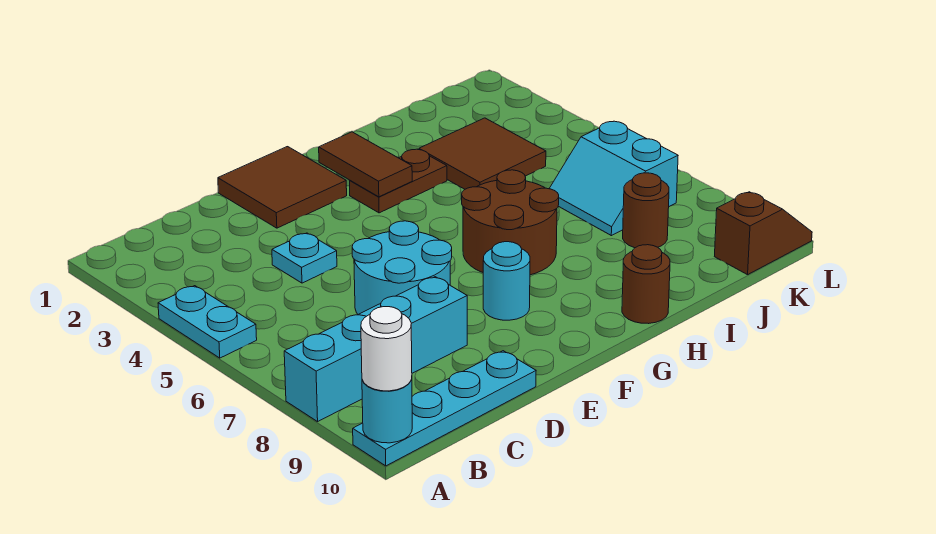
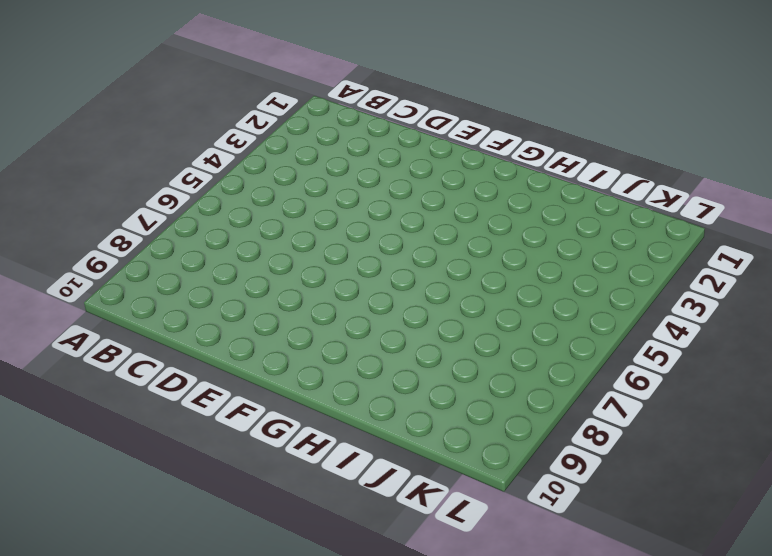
none -> cyan plate A4:A5 level 1
none -> cyan brick A8:D8 level 1
none -> cyan plate A10:D10 level 1

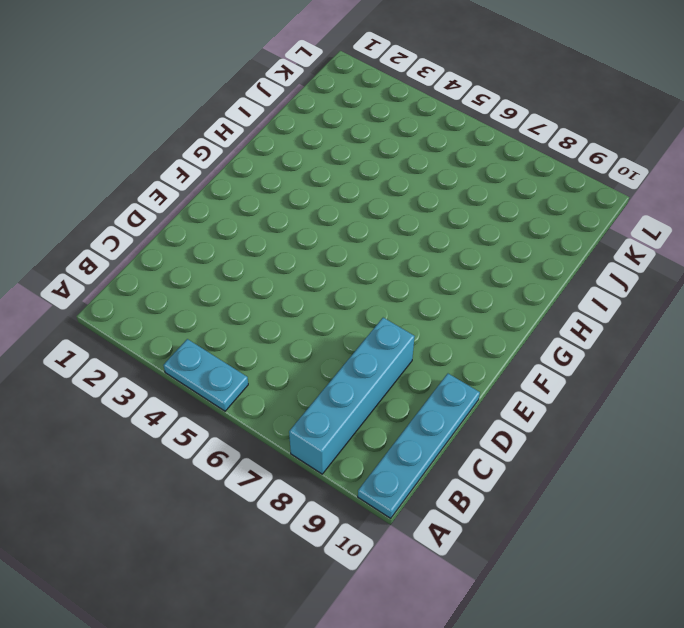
none -> cyan plate D4 level 1
none -> cyan round brick D6:E7 level 1
none -> brown tile E1:F2 level 1

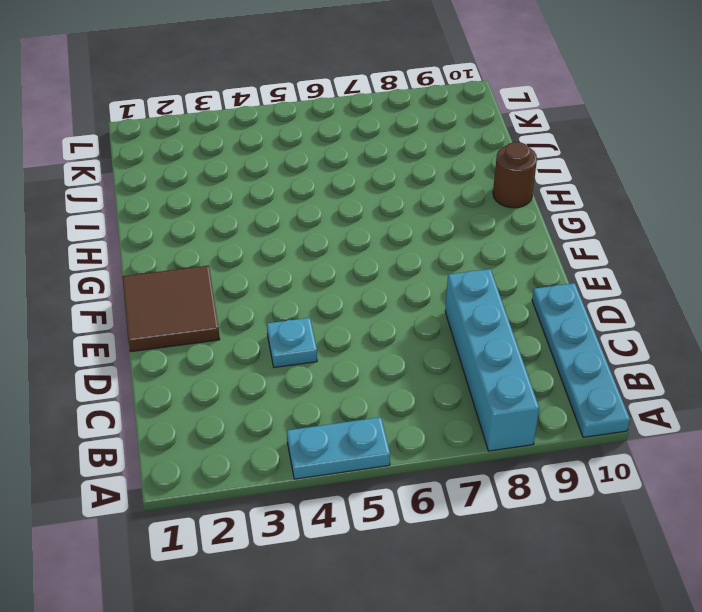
none -> cyan round brick D6:E7 level 1
none -> cyan round brick F8 level 1
none -> brown plate G3:H3 level 1

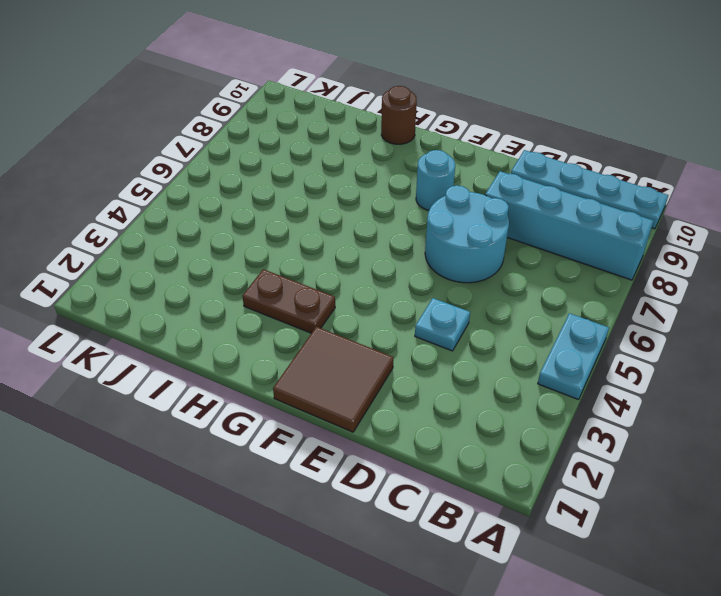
none -> brown round brick G6:H7 level 1
none -> brown tile I3:J4 level 1
none -> cyan slope J6:K7 level 1 top K

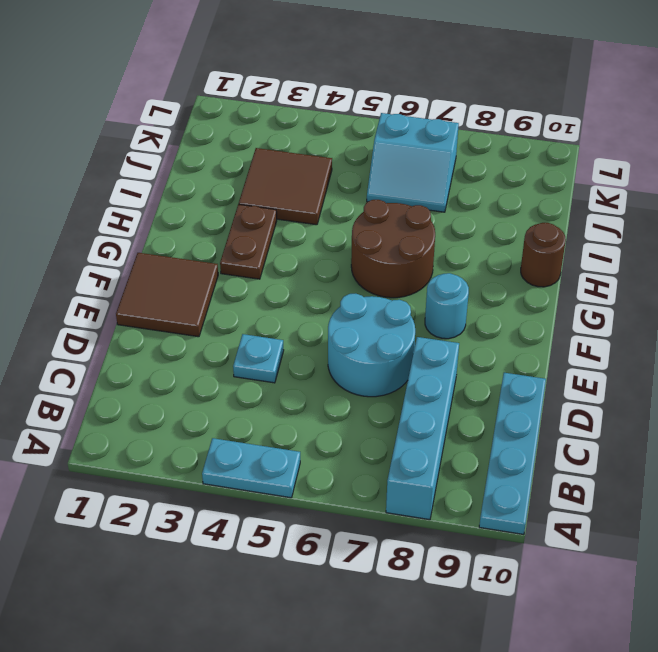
none -> brown round brick J8 level 1
none -> brown slope K10:L10 level 1 top K
none -> cyan round brick A10 level 2

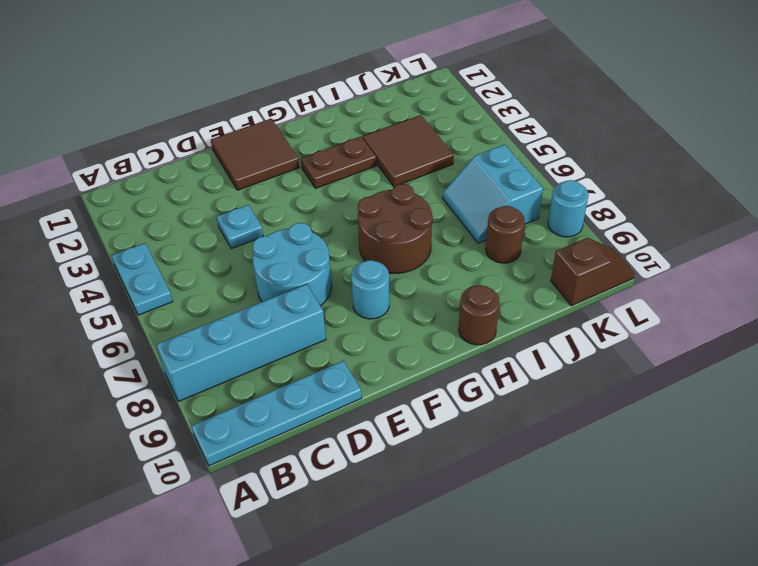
cyan round brick L8 level 1 -> cyan round brick A10 level 2
none -> brown tile G2:G3 level 2
none -> white round brick A10 level 3

